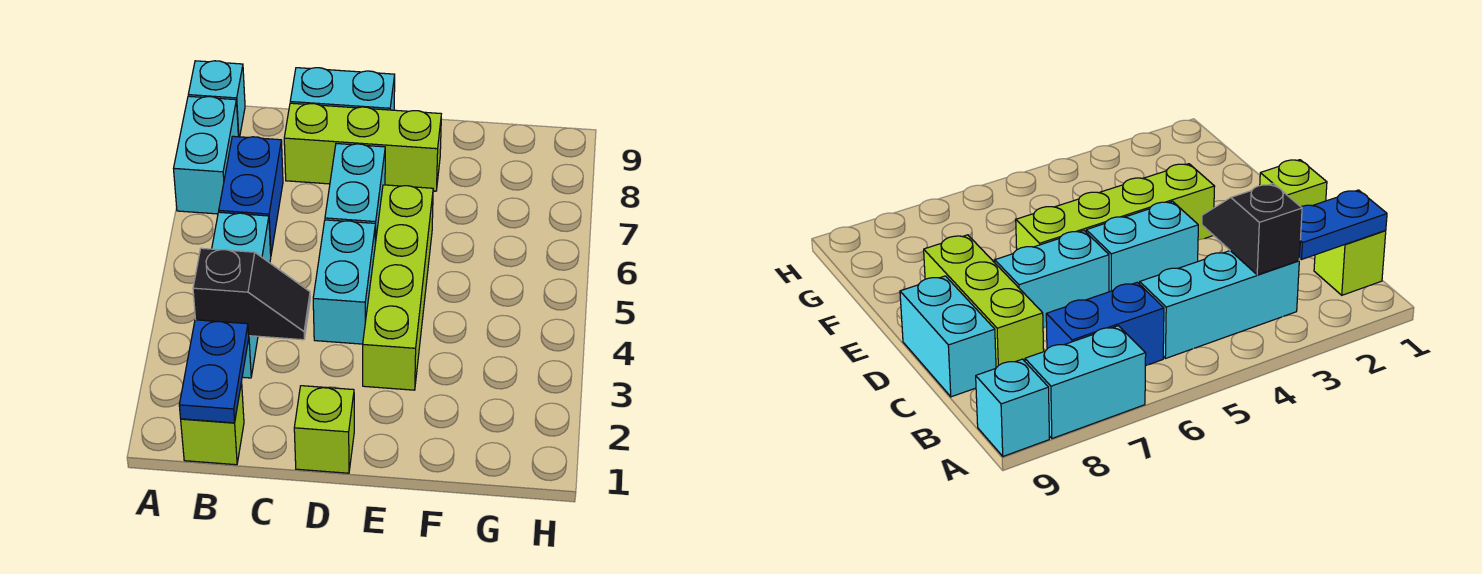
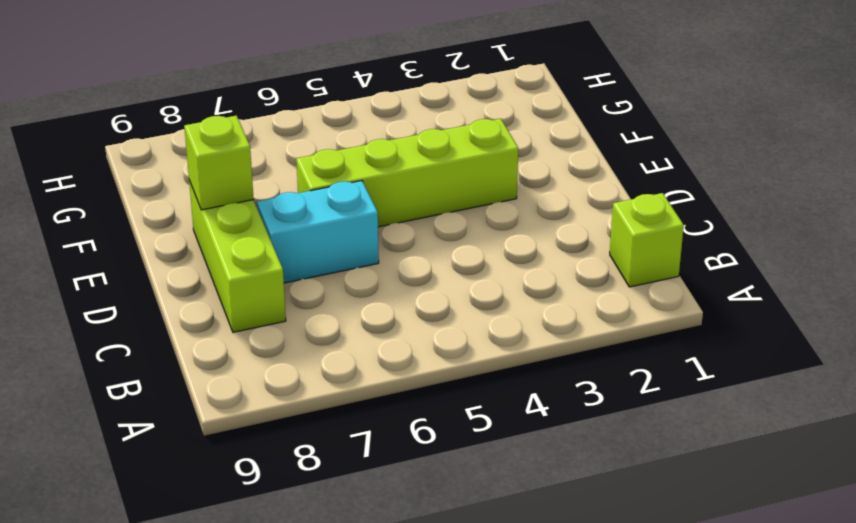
lime brick E8 level 2 -> lime brick D1 level 1
none -> cyan brick A7:A8 level 1
none -> cyan brick A9 level 1
none -> cyan brick B3:B5 level 1

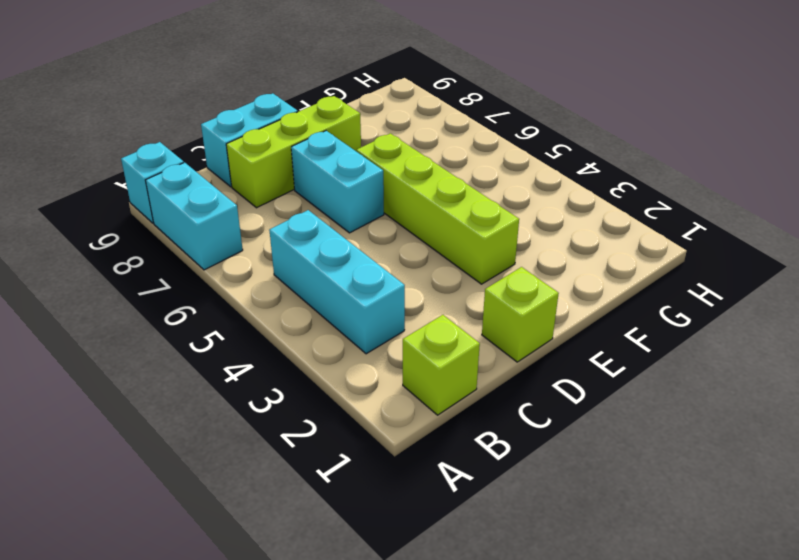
none -> blue brick B6:B7 level 1
none -> cyan brick D4:D5 level 1
none -> blue plate B1:B2 level 2

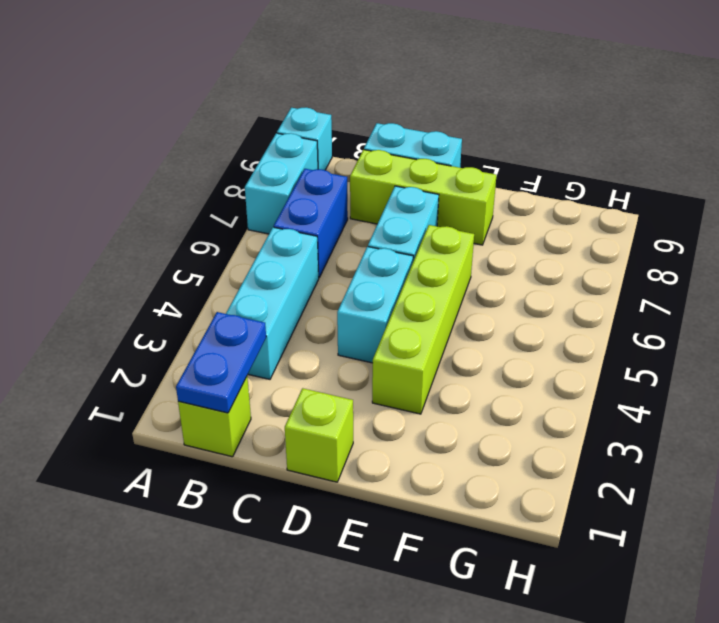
none -> black slope B3:C3 level 2 top B

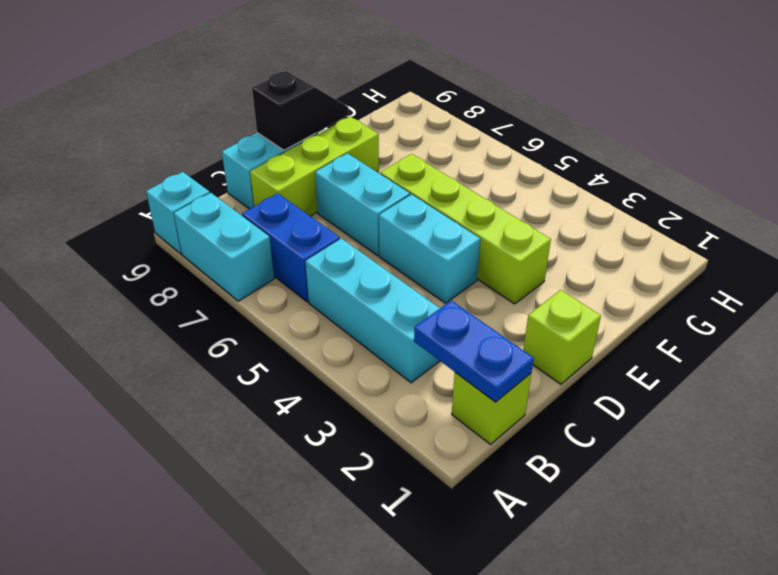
black slope D9:E9 level 2 top D -> black slope B3:C3 level 2 top B

